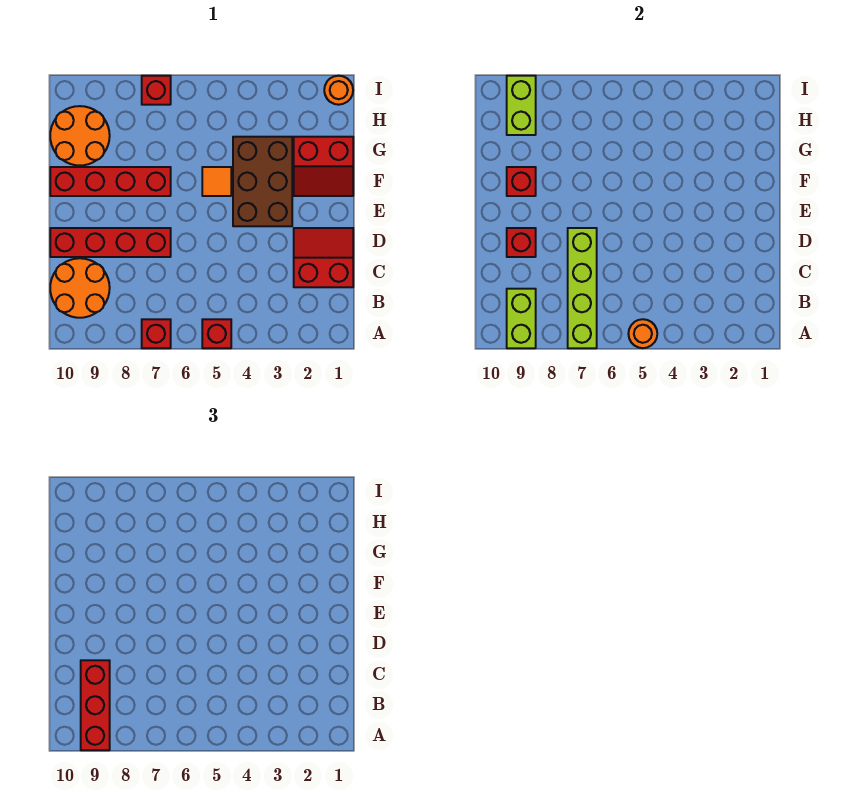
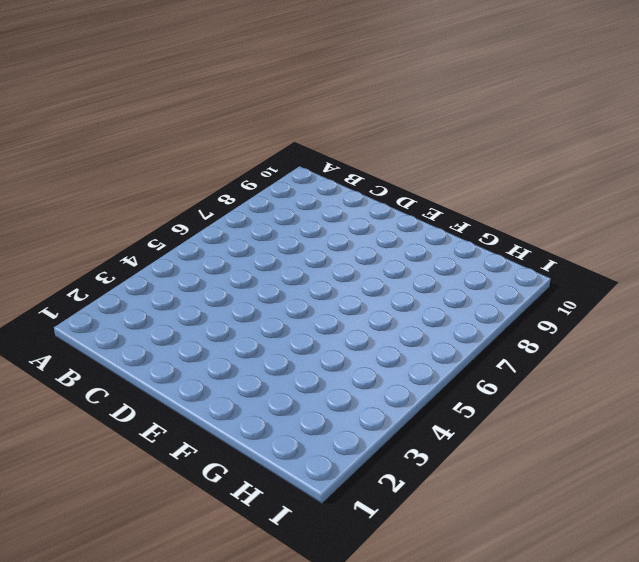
none -> red brick A5 level 1
none -> red brick A7 level 1
none -> orange round brick B9:C10 level 1

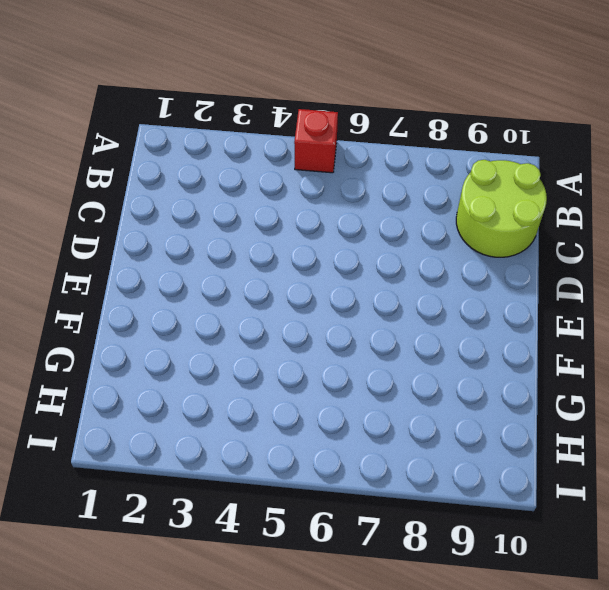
lime round brick B9:C10 level 1 -> orange round brick B9:C10 level 1
none -> red brick A7 level 1
none -> red slope C1:D2 level 1 top C
none -> red brick D7:D10 level 1

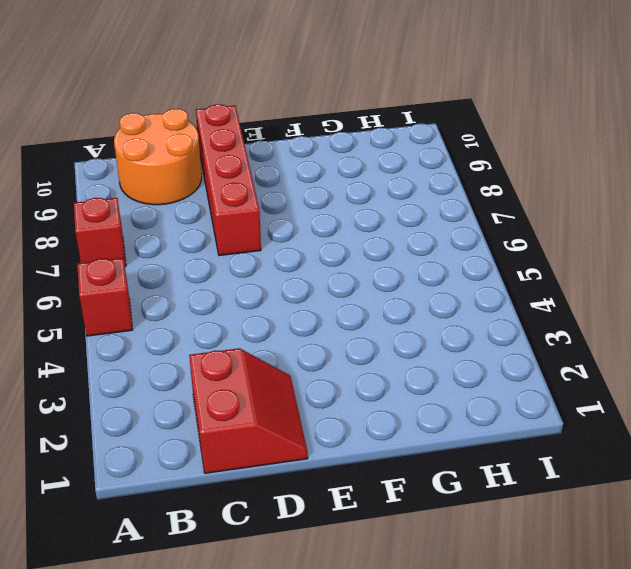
none -> brown brick E3:G4 level 1
none -> red slope F1:G2 level 1 top G
none -> orange tile F5 level 1

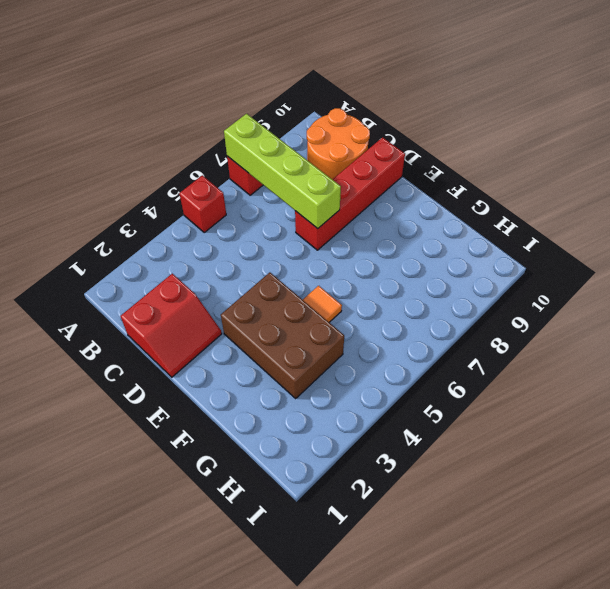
none -> red slope F1:G2 level 1 top G
none -> red brick F7:F10 level 1
none -> orange round brick G9:H10 level 1

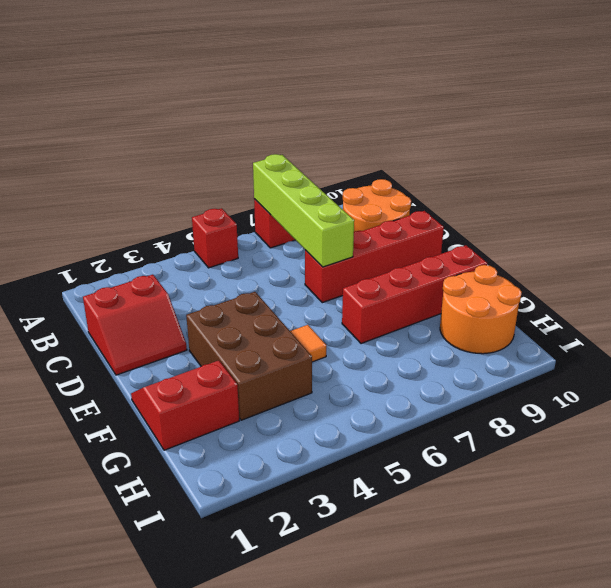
none -> orange round brick I1 level 1
none -> red brick I7 level 1
none -> orange round brick A5 level 2

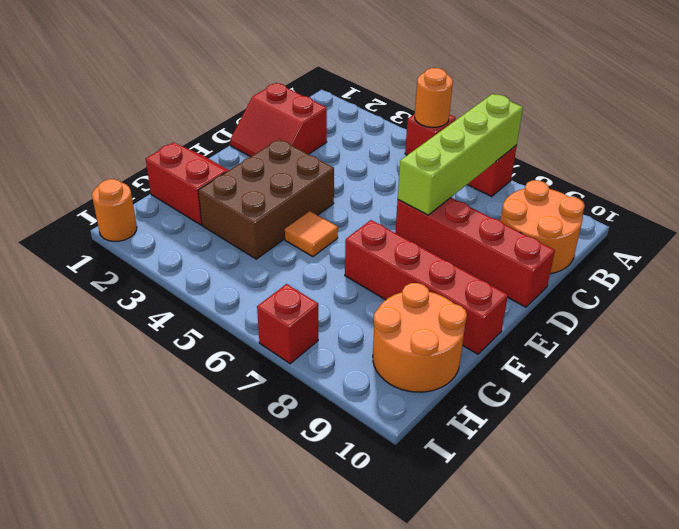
none -> lime brick A9:B9 level 2
none -> red brick D9 level 2
none -> red brick F9 level 2

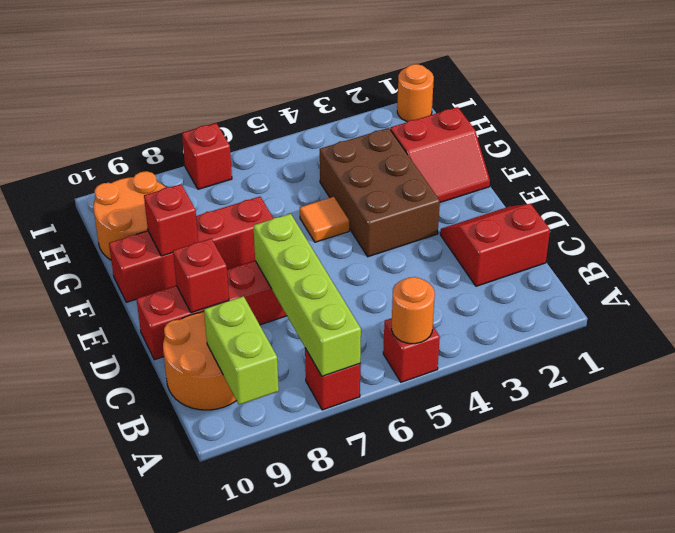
none -> lime brick H9:I9 level 2
none -> red brick A9:C9 level 3

